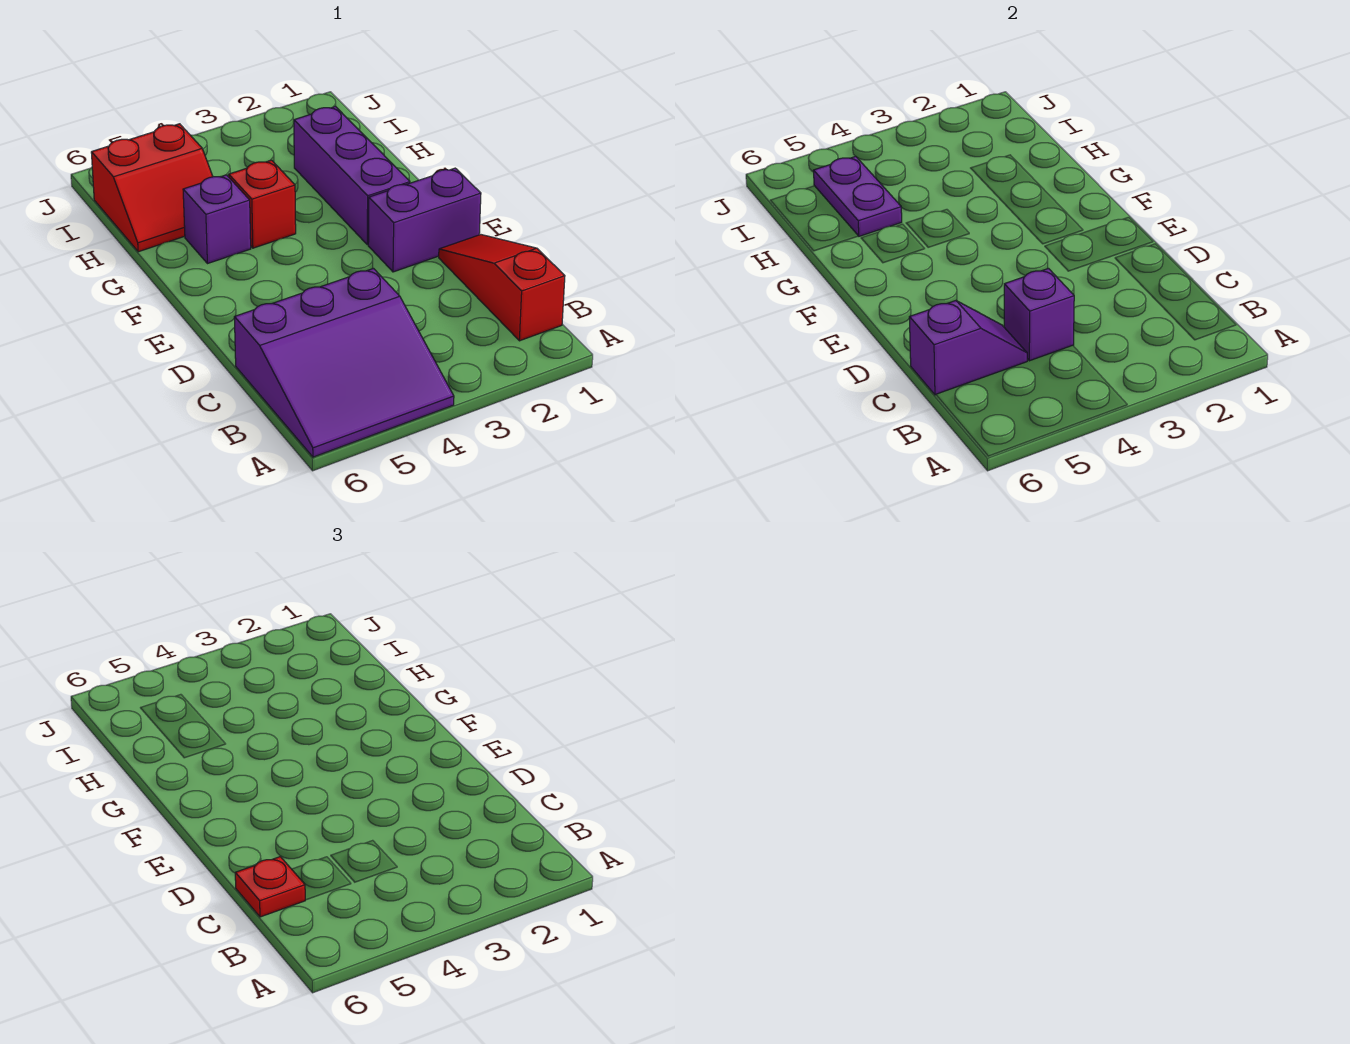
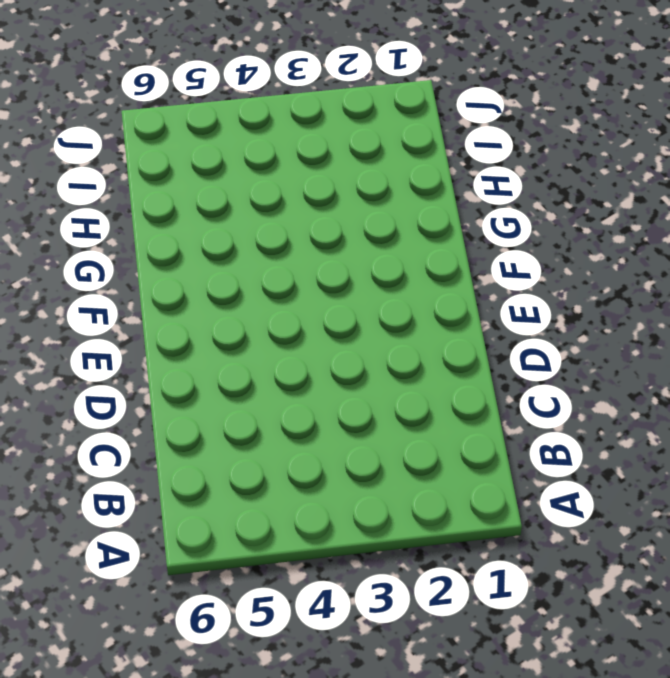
none -> purple slope A4:C6 level 1 top C
none -> red slope B1:D1 level 1 top B

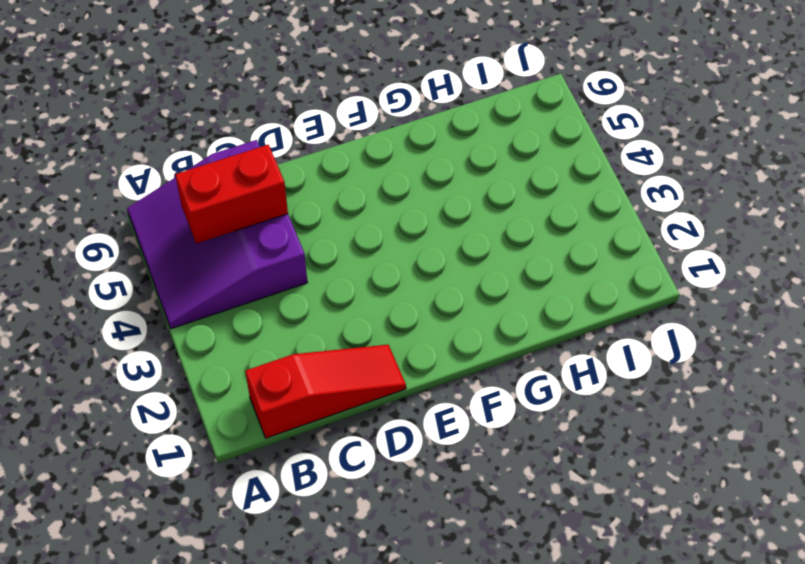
red brick B5:C5 level 2 -> purple slope C5:C6 level 2 top 6
none -> purple brick E1:E2 level 1
none -> purple brick F2:H2 level 1

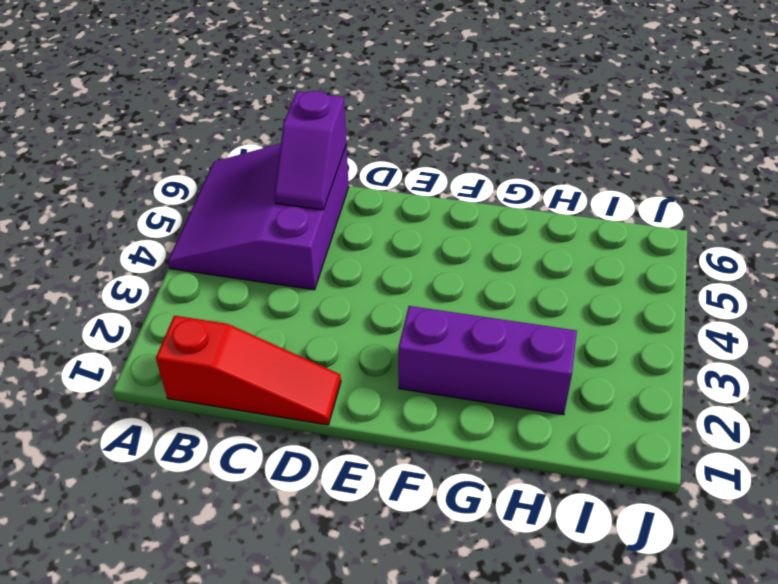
none -> purple brick E1:E2 level 1
none -> red brick G4 level 1

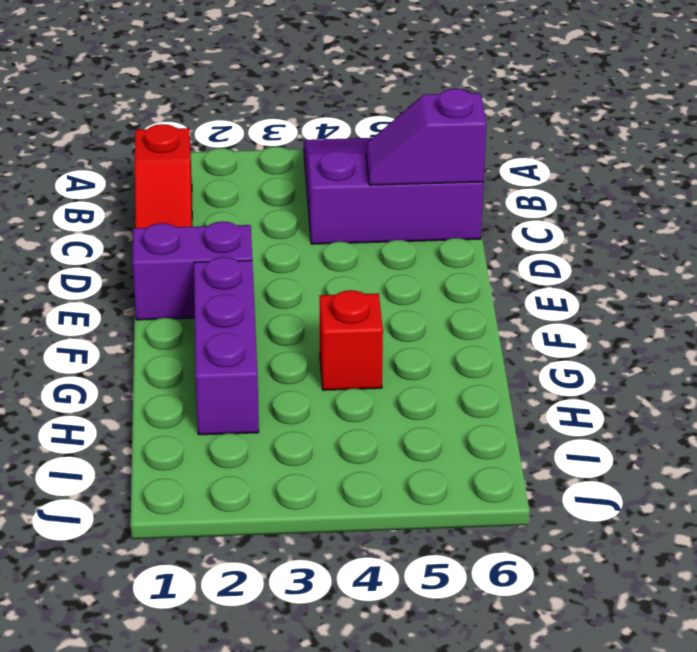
none -> purple brick G5 level 1
none -> red slope H5:I6 level 1 top I

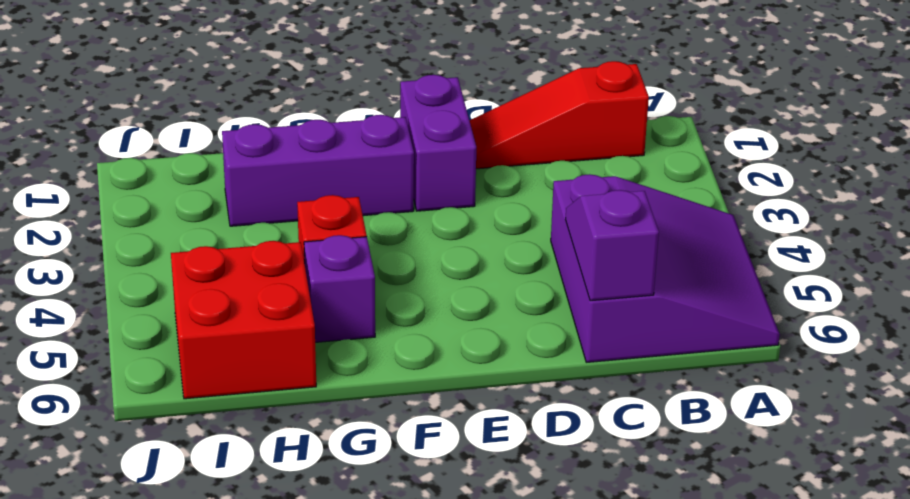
red brick H5:I6 level 1 -> red slope H5:I6 level 1 top I
none -> purple brick C4 level 2
none -> purple plate H5:I5 level 2

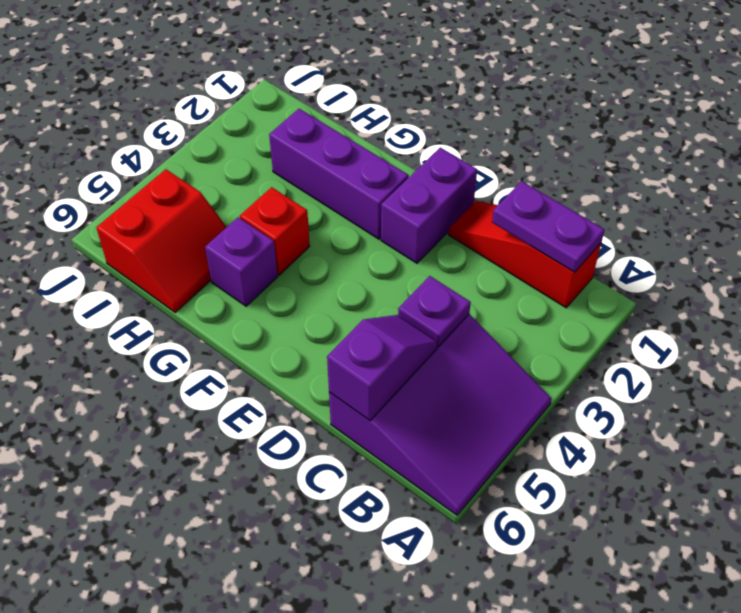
purple plate B1:C1 level 2 -> purple plate H5:I5 level 2
purple plate C4 level 2 -> purple brick C4 level 2
none -> red plate C6 level 3

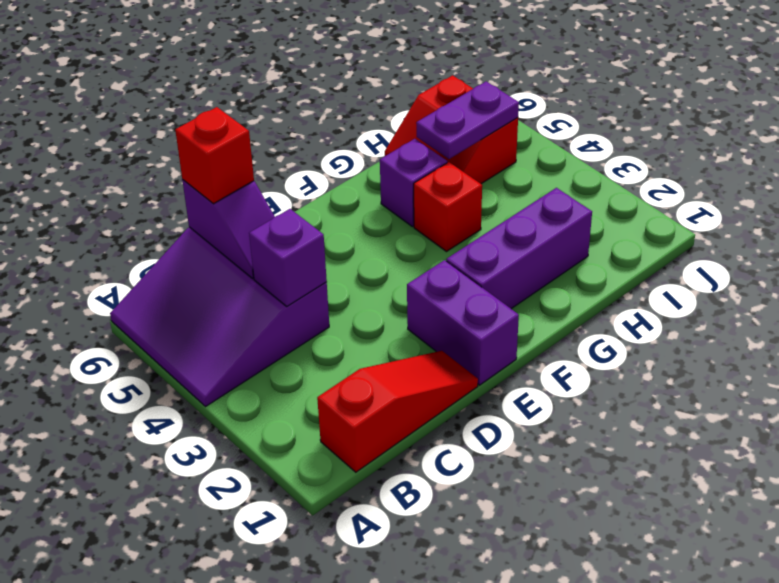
red brick C6 level 3 -> red plate C6 level 3

